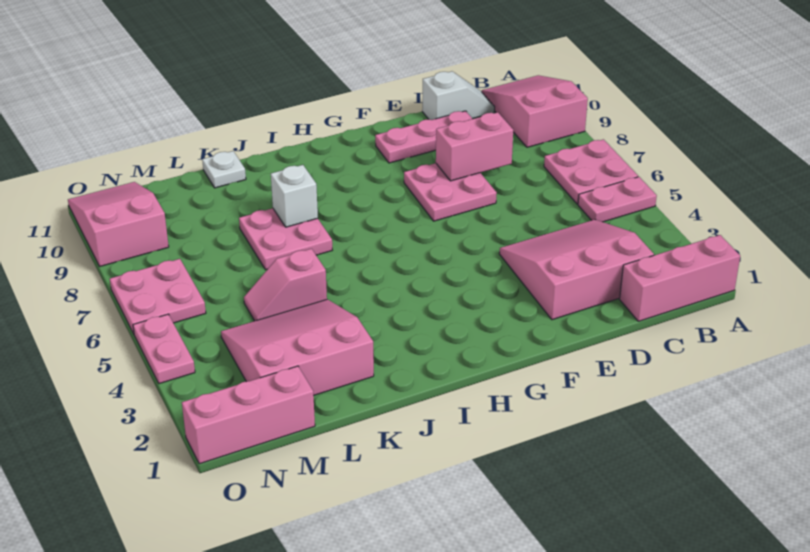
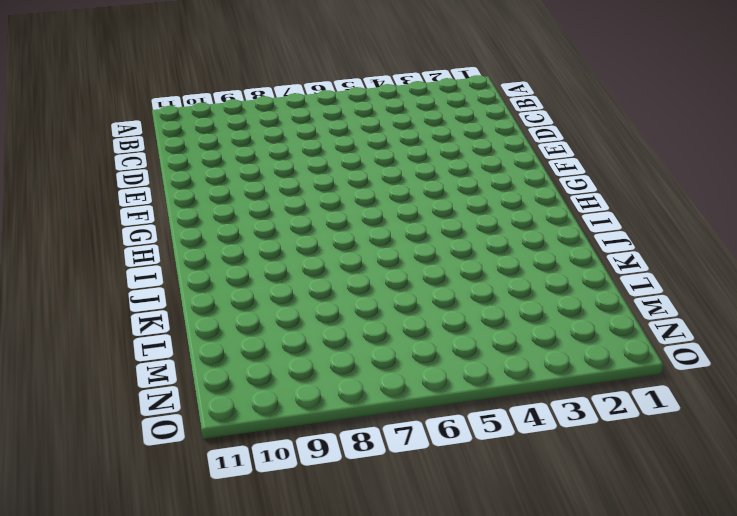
none -> pink brick A1:C1 level 1
none -> pink plate A5:B5 level 1
none -> pink plate A6:B7 level 1

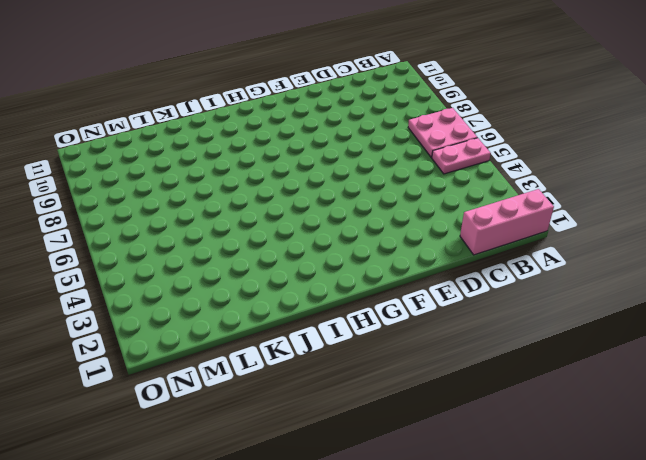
none -> pink slope A9:B11 level 1 top 9
none -> pink slope C2:E4 level 1 top 2
none -> white slope C11:D11 level 1 top D

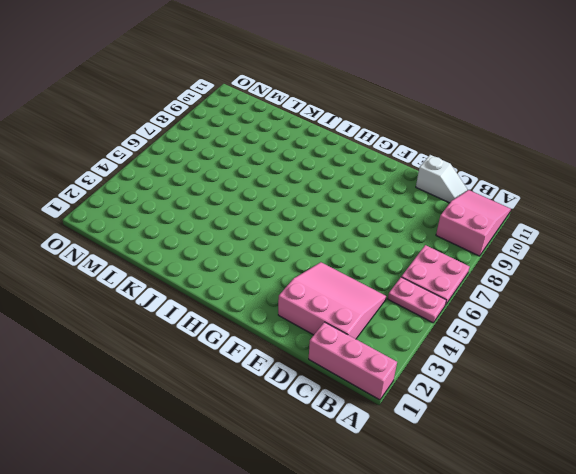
none -> pink plate D10:F10 level 1
none -> pink plate E7:F8 level 1
none -> pink plate J7:K8 level 1

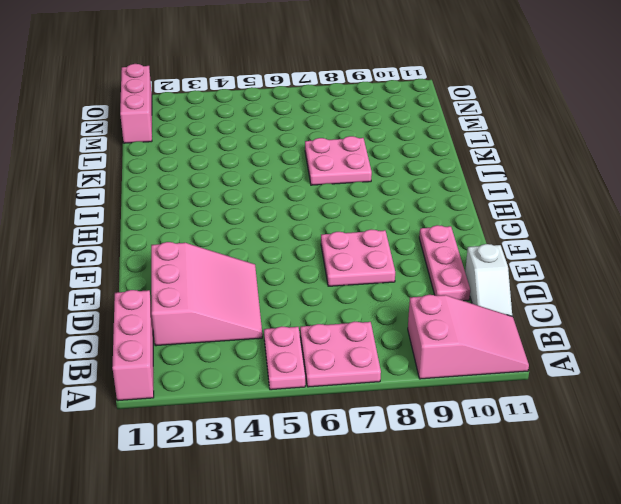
none -> pink slope K2:M4 level 1 top 2
none -> pink slope K5:L5 level 1 top K
none -> white plate K11 level 1

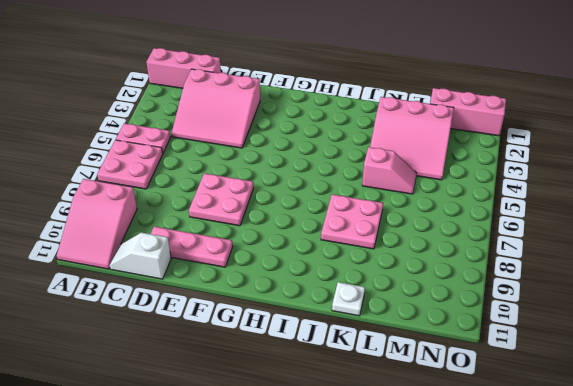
none -> pink plate N6:O7 level 1
none -> pink slope N9:O11 level 1 top 9
none -> pink plate O4:O5 level 1

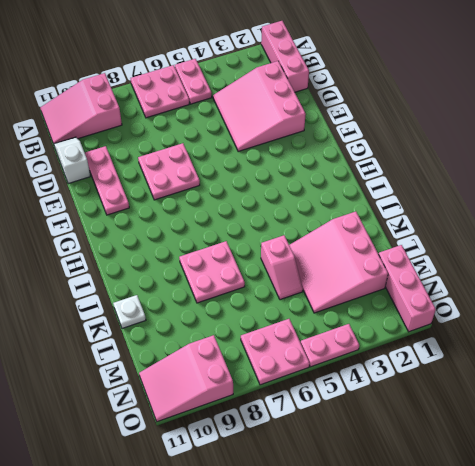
none -> pink brick D8:E8 level 2
none -> white brick J8 level 2

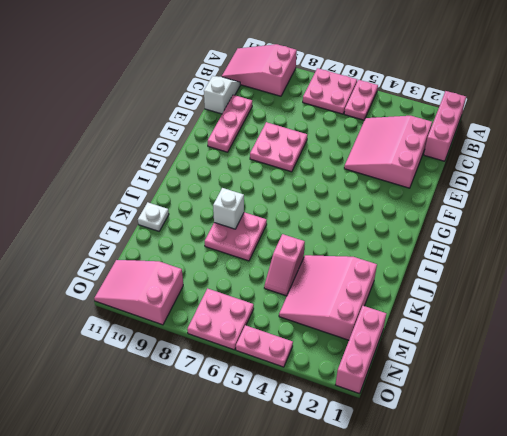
none -> pink brick D8:E8 level 2

